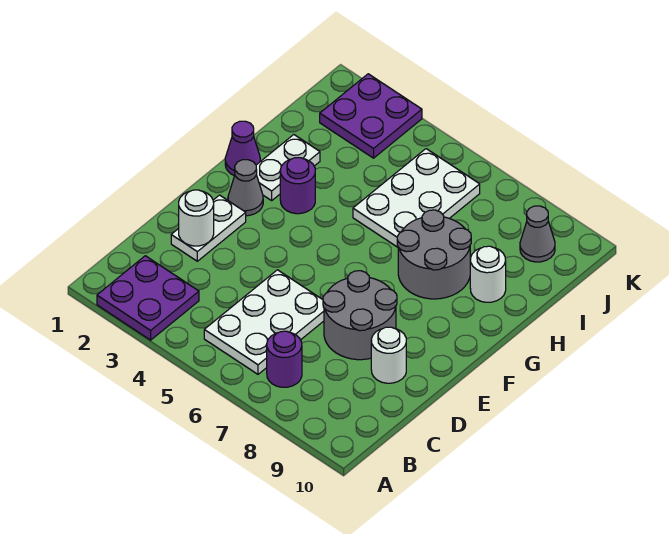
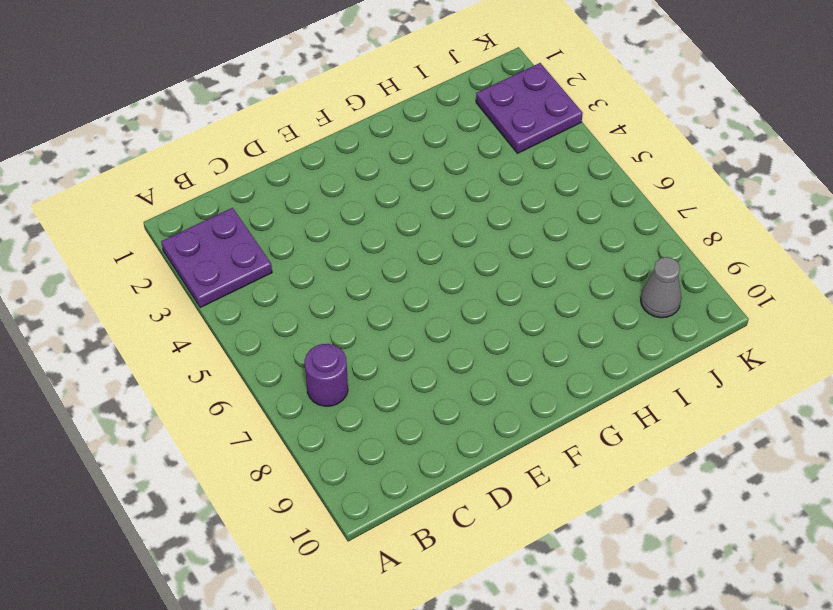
none -> white plate B5:D6 level 1
none -> white plate D2:E2 level 1
none -> grey round brick D7:E8 level 1

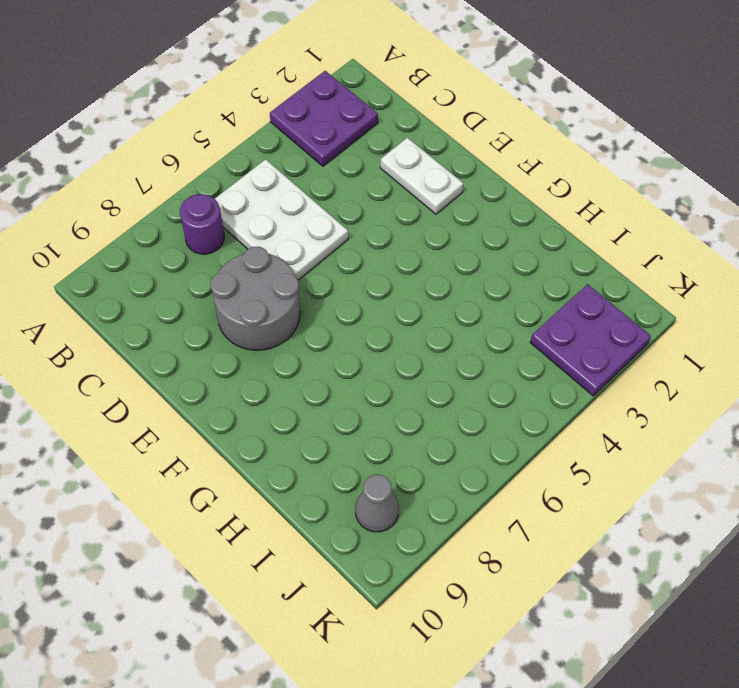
none -> white round brick D9 level 1
none -> grey cone F2 level 1
none -> purple cone G1 level 1

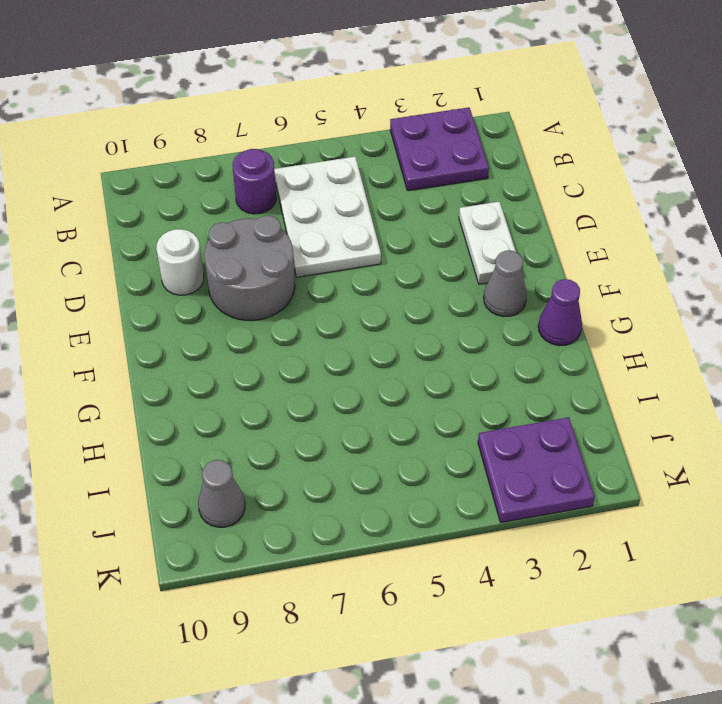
none -> white plate G2:H2 level 1
none -> purple round brick G3 level 1
none -> grey round brick G7:H8 level 1

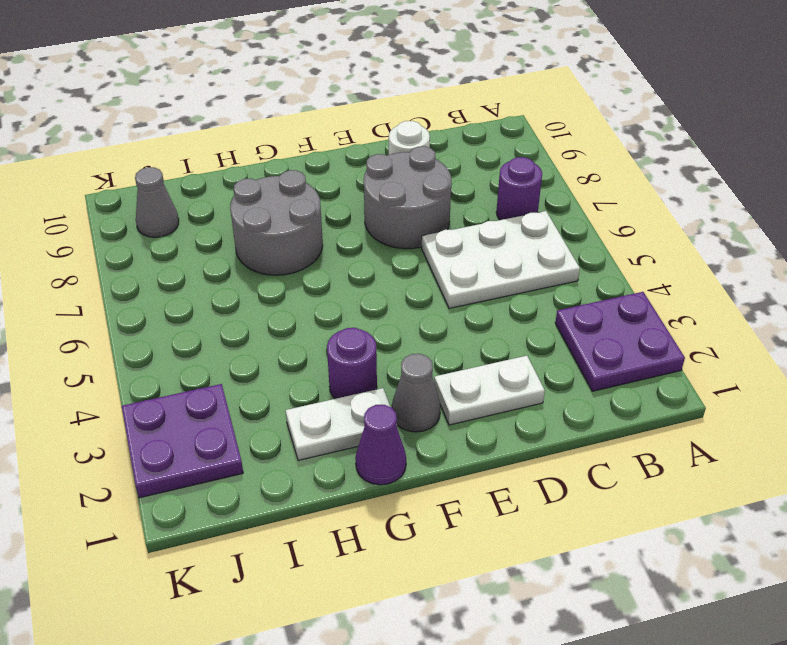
none -> white plate H5:J6 level 1
none -> white round brick H9 level 1
none -> white round brick D2 level 2

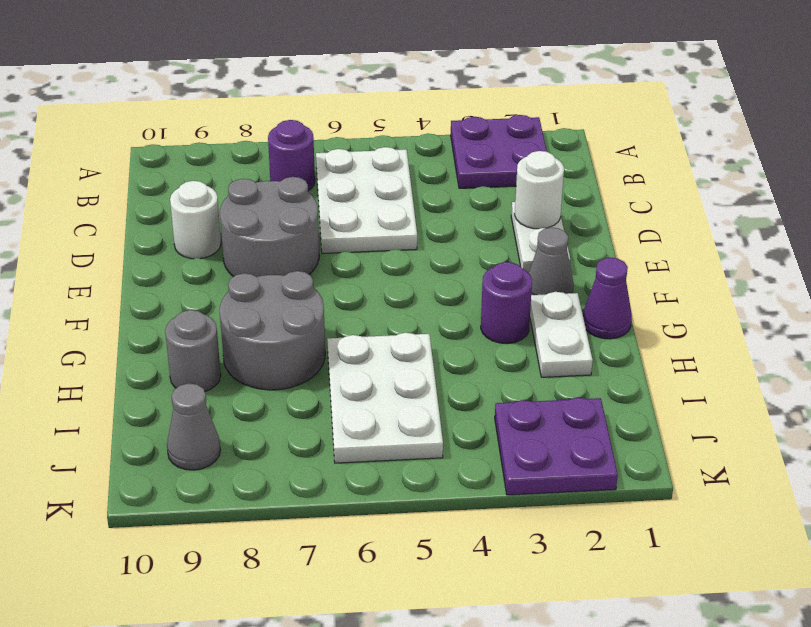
grey round brick H9 level 1 -> white round brick H9 level 1

